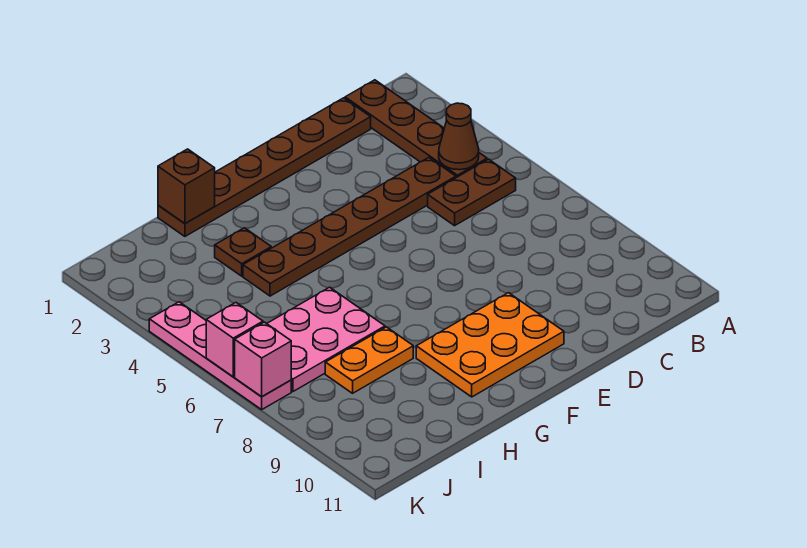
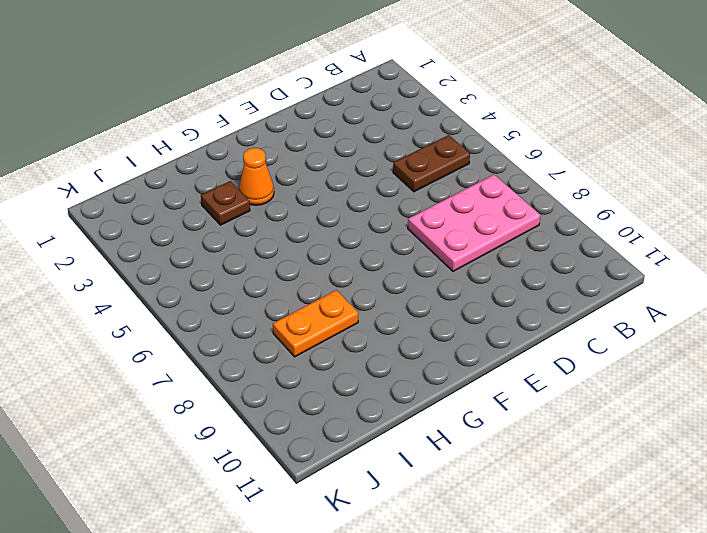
pink plate B7:D8 level 1 -> pink plate H6:J7 level 1
orange cone G3 level 1 -> none
none -> brown plate B1:B4 level 1
none -> brown plate C1:H1 level 1
none -> brown plate C4:H4 level 1

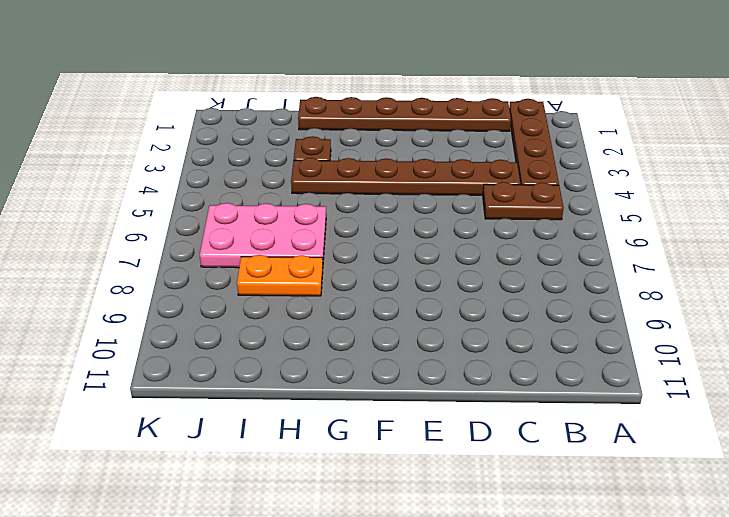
none -> orange plate E9:G10 level 1
none -> pink plate K4:K7 level 1
none -> brown cone B4 level 2

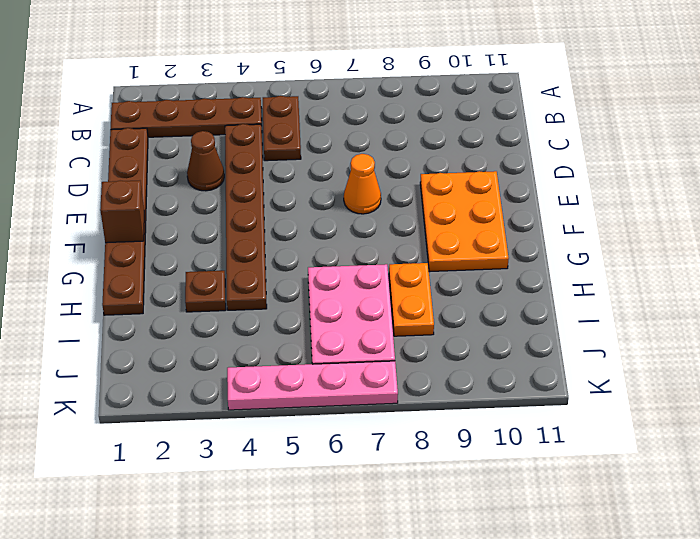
brown cone D3 level 1 -> brown cone B4 level 2
orange cone E7 level 1 -> none
brown brick F1 level 2 -> brown brick H1 level 2
none -> pink brick K6 level 2
none -> pink brick K7 level 2

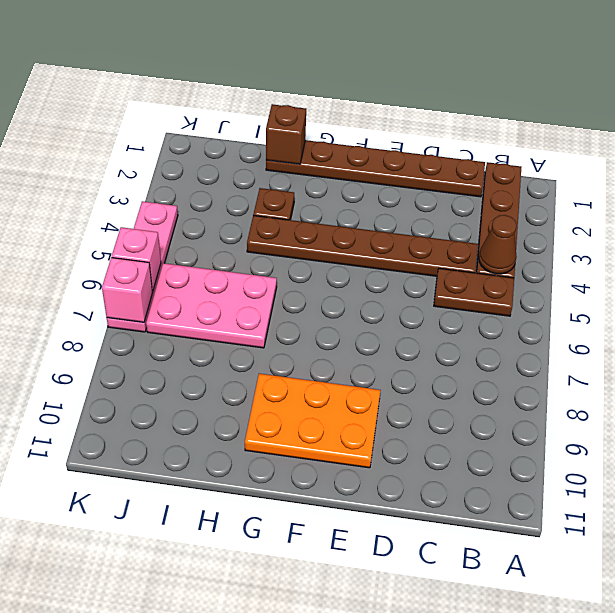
none -> orange plate H8:I8 level 1

